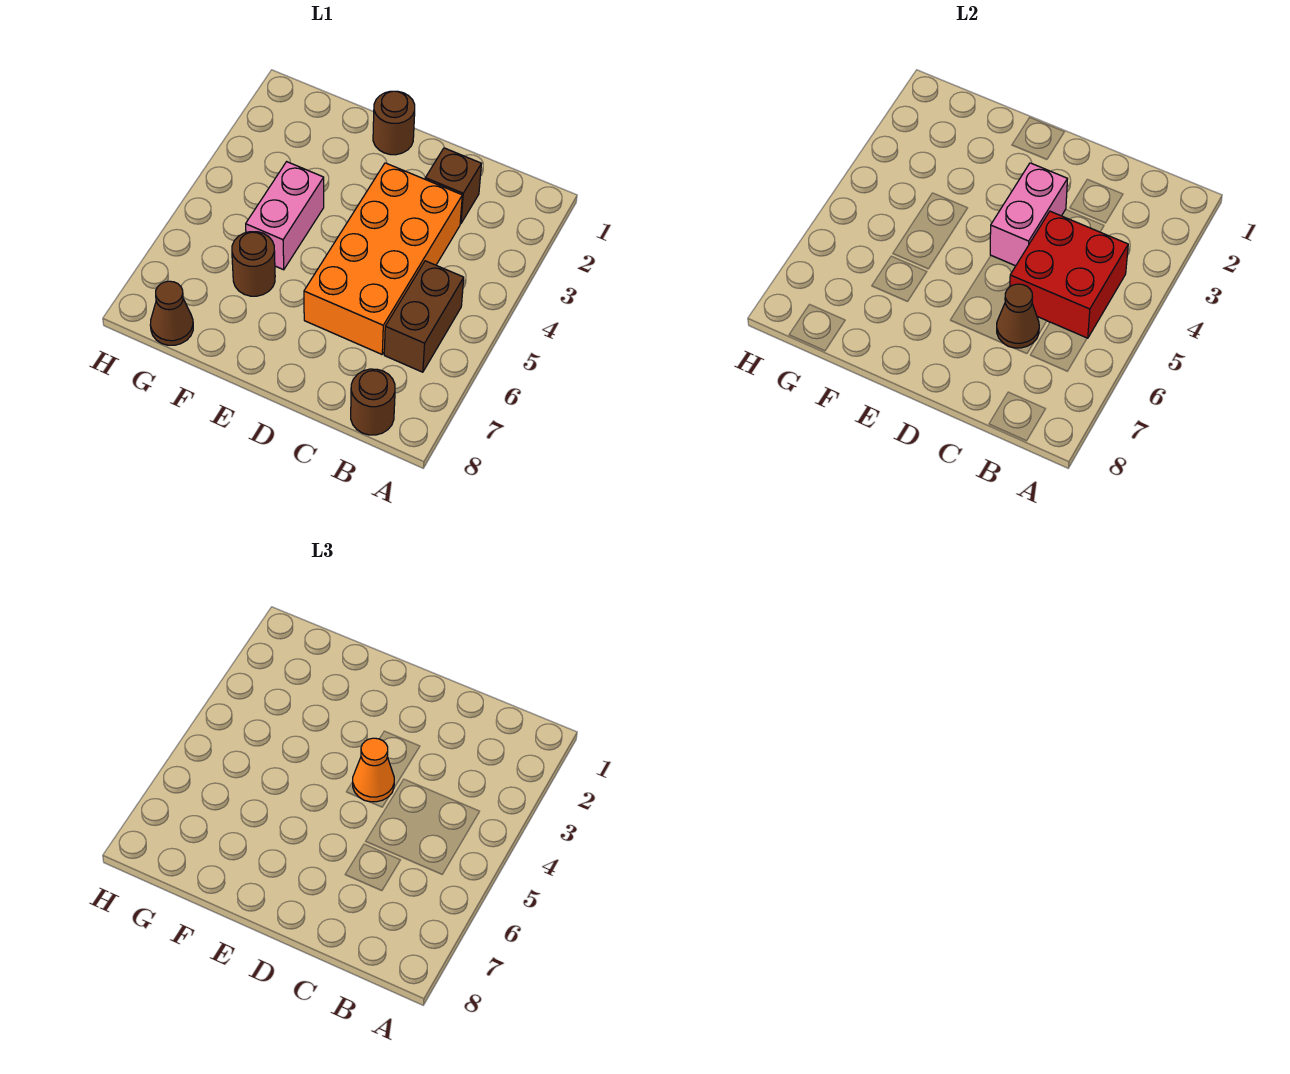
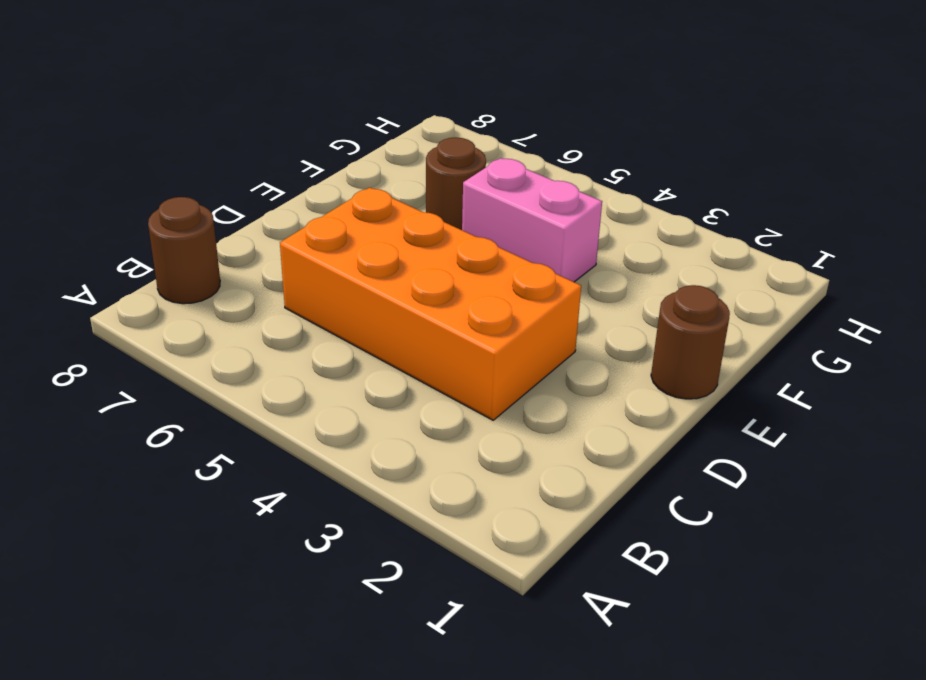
none -> brown brick B5:B6 level 1
none -> brown brick C2 level 1
none -> brown cone G8 level 1

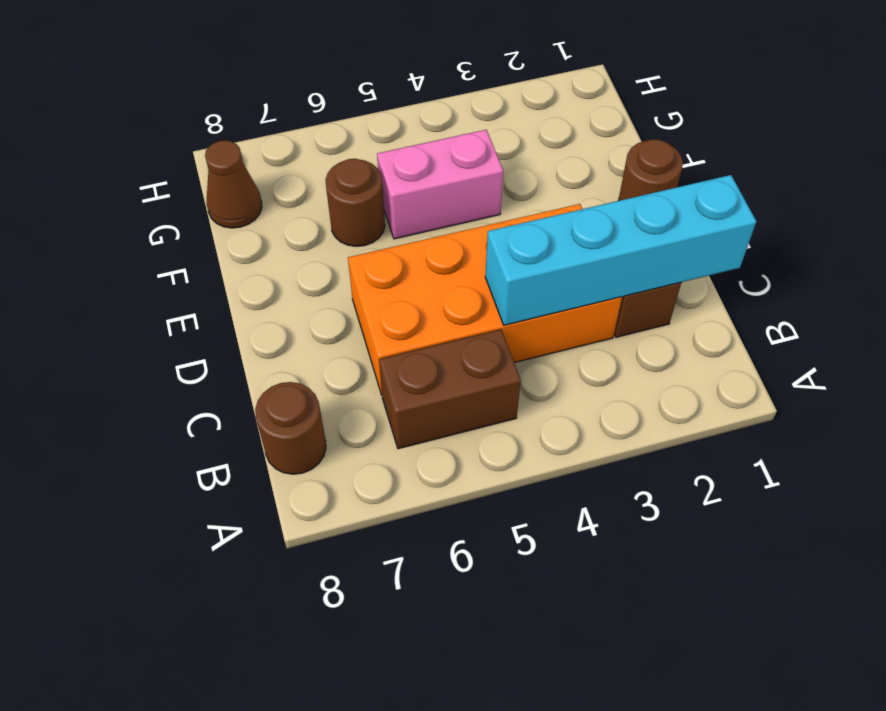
cyan brick C1:C4 level 2 -> red brick B4:C5 level 2
none -> brown cone C6 level 2
none -> pink brick D3:D4 level 2
none -> orange cone D4 level 3

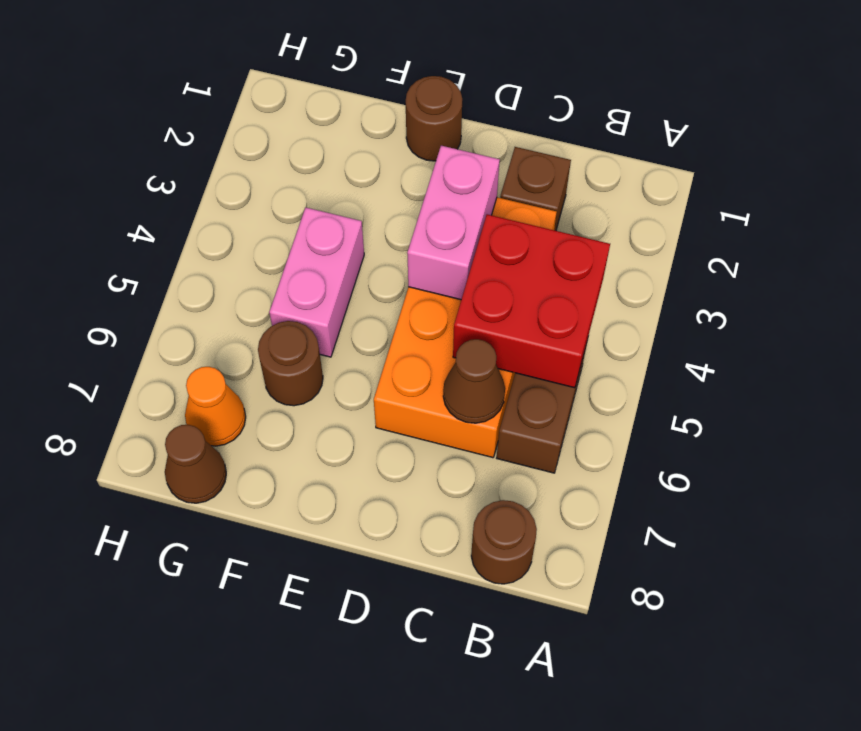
orange cone G7 level 1 -> orange cone D4 level 3

